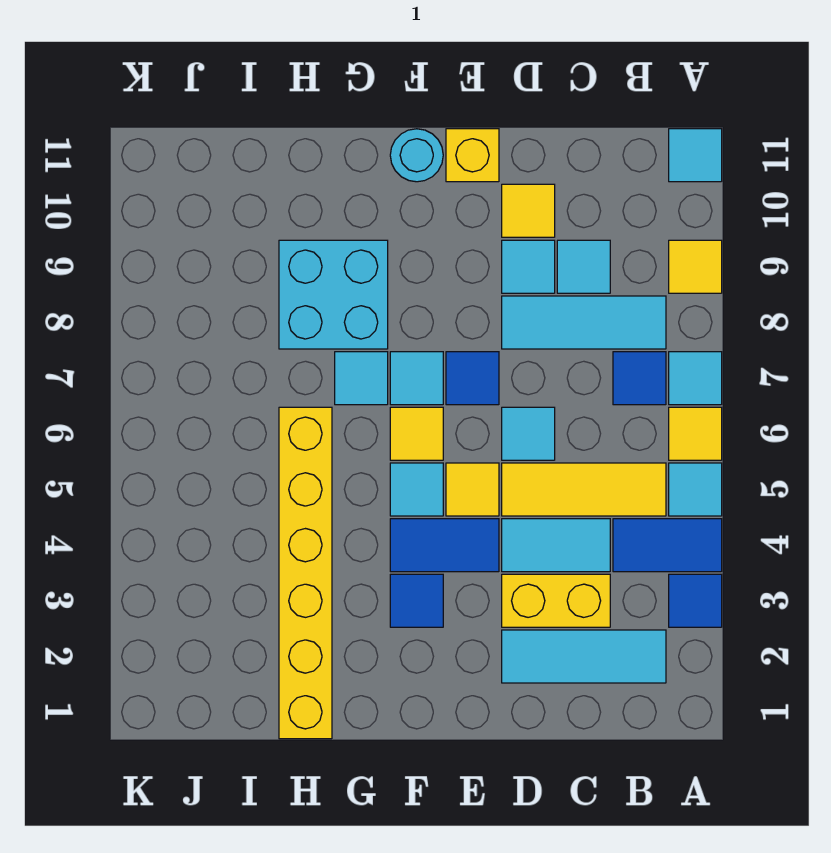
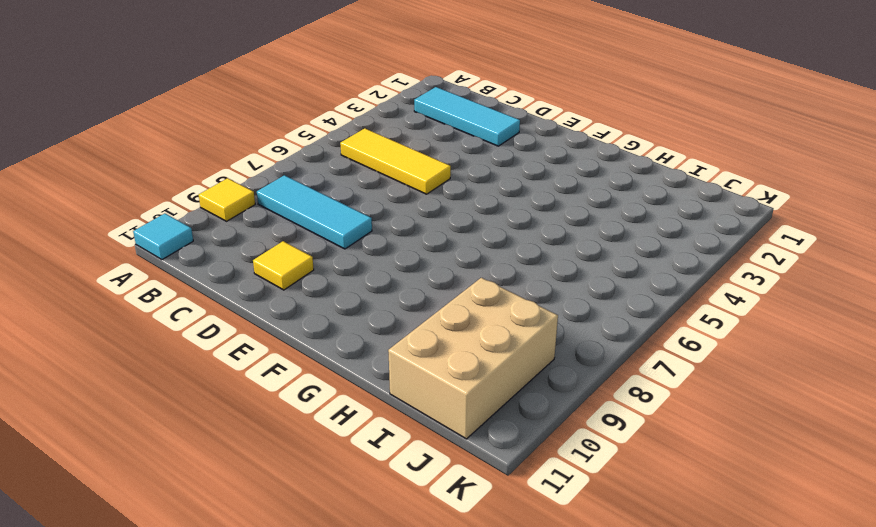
tan brick I9:J11 level 1 -> none
none -> blue tile A3 level 1
none -> blue tile A4:B4 level 1
none -> cyan tile A5 level 1

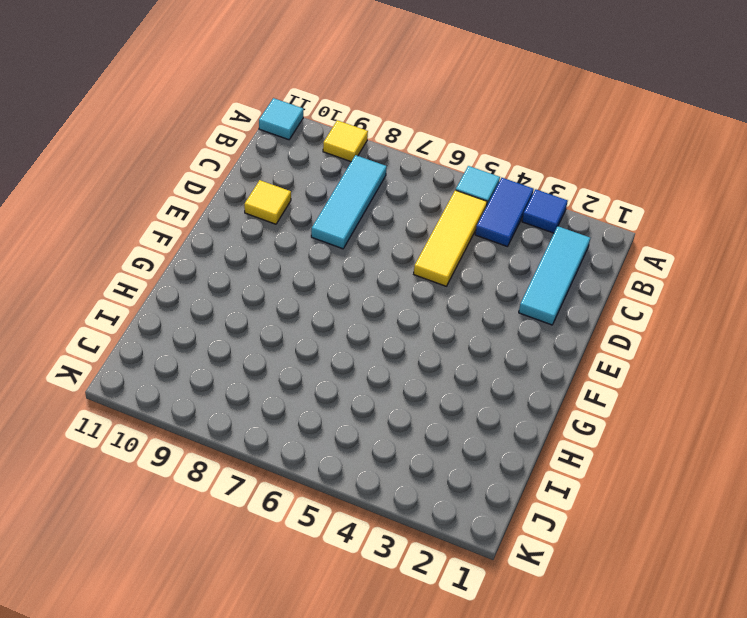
none -> yellow tile A6 level 1
none -> cyan tile A7 level 1
none -> blue tile B7 level 1

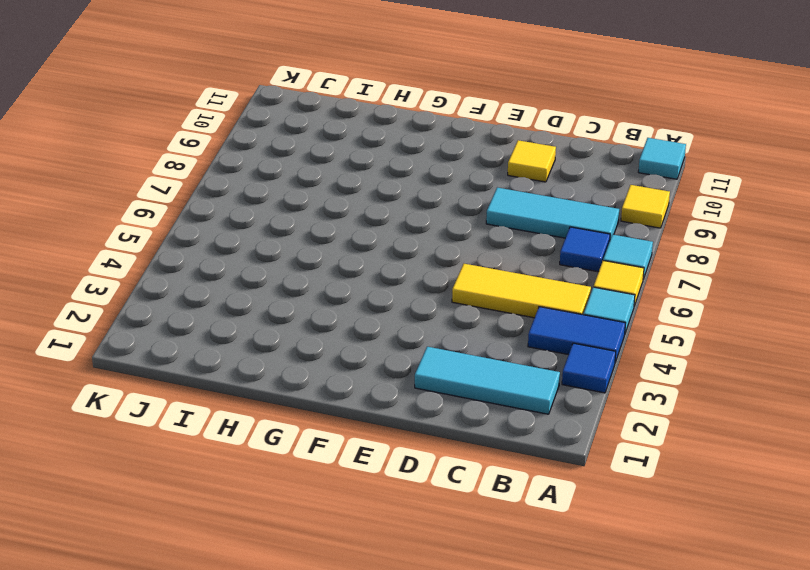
none -> yellow brick C3:D3 level 1
none -> cyan tile C4:D4 level 1
none -> cyan tile C9 level 1

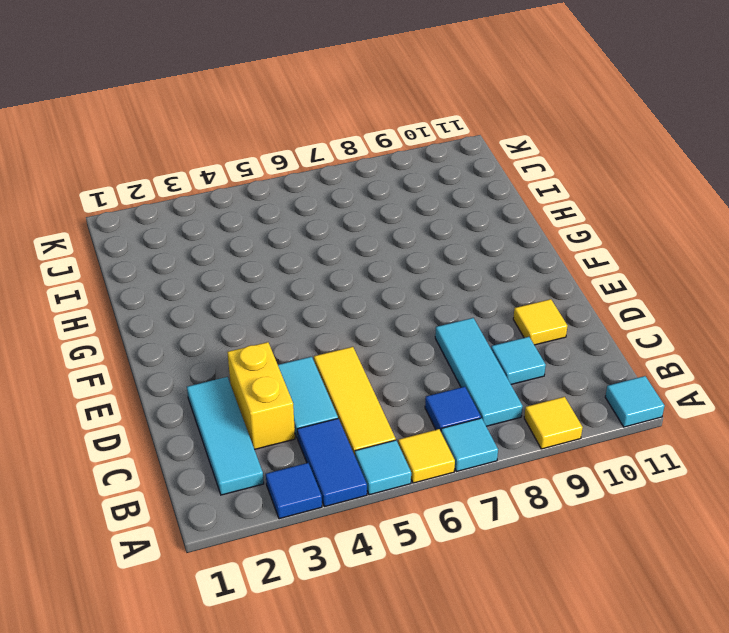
none -> cyan tile D6 level 1
none -> cyan tile D9 level 1
none -> blue tile E4:F4 level 1

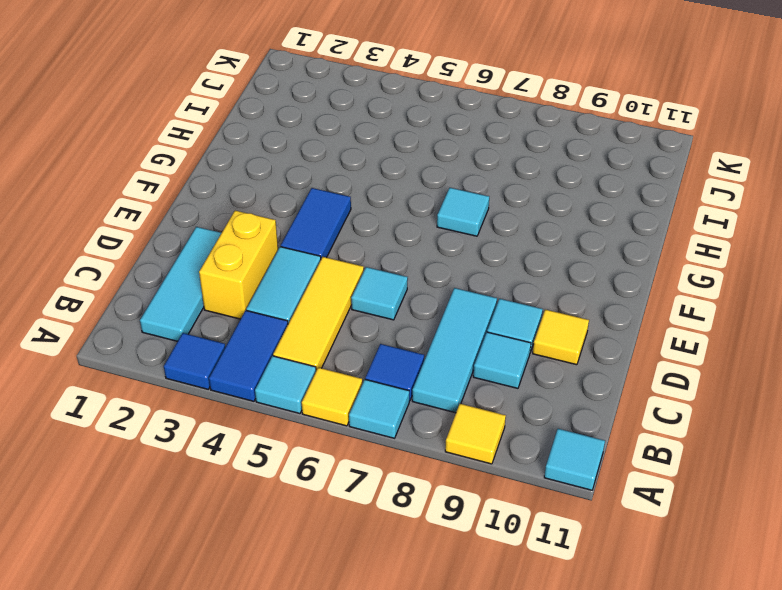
none -> yellow tile E5 level 1
none -> blue tile E7 level 1
none -> yellow brick E11 level 1

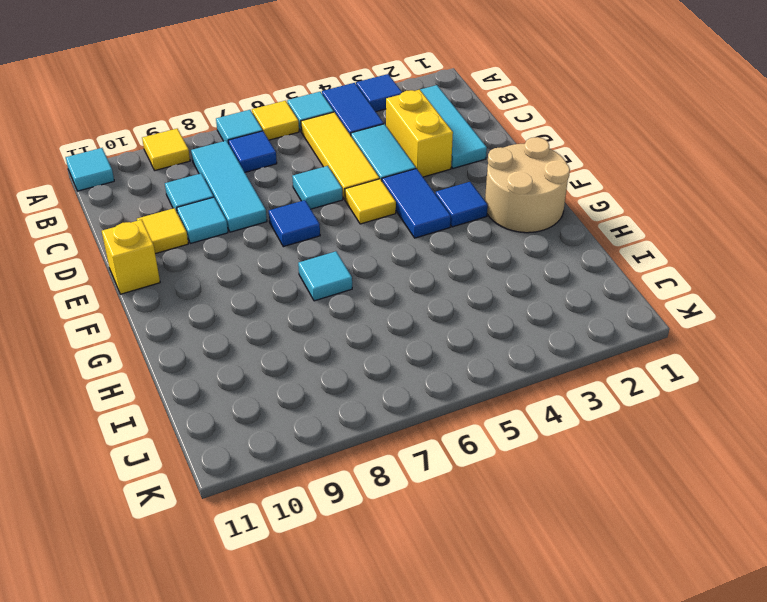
tan round brick F1:G2 level 1 -> none
none -> cyan tile F5 level 1
none -> yellow tile F6 level 1
none -> cyan tile F7 level 1

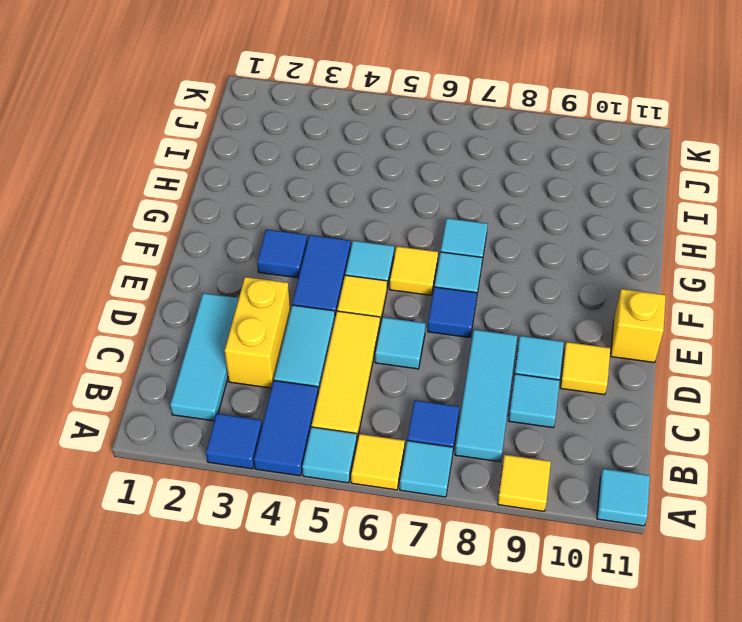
none -> cyan round brick F11 level 1
none -> cyan brick G8:H9 level 1
none -> yellow brick H1:H6 level 1

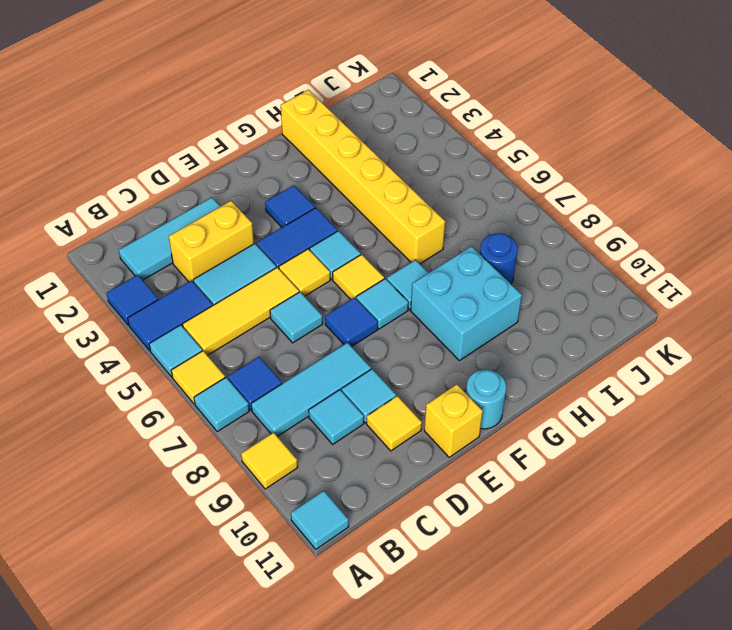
blue round brick I8 level 1 -> none

